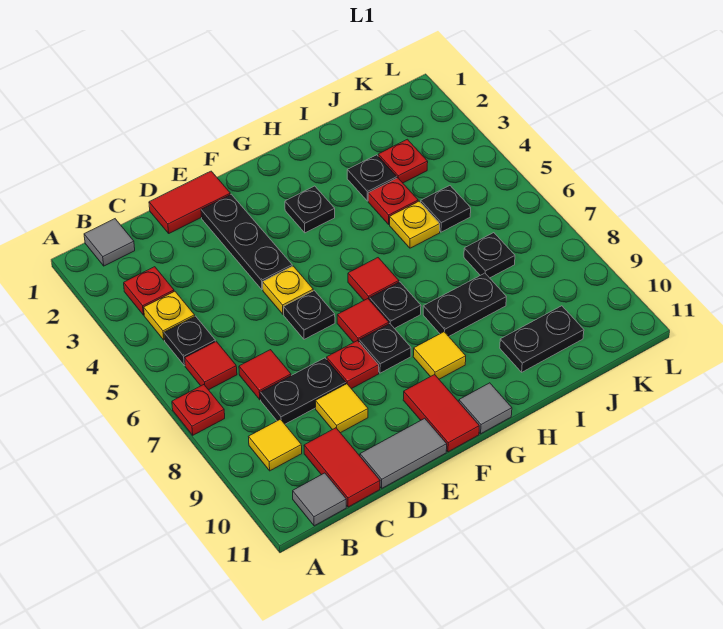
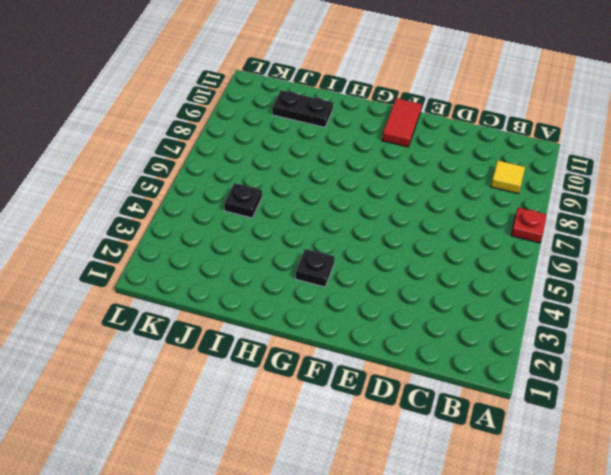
none -> grey tile B1 level 1
none -> red plate B3 level 1
none -> yellow plate B4 level 1
none -> black plate B5 level 1

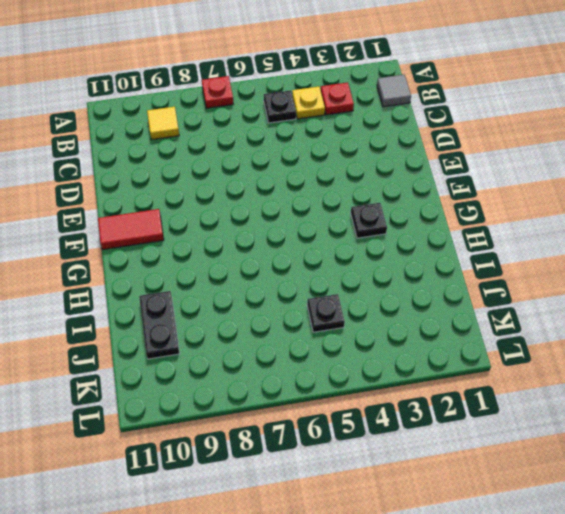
none -> red tile B6 level 1
none -> grey tile B11 level 1
none -> red tile C7 level 1
none -> black plate C8:D8 level 1

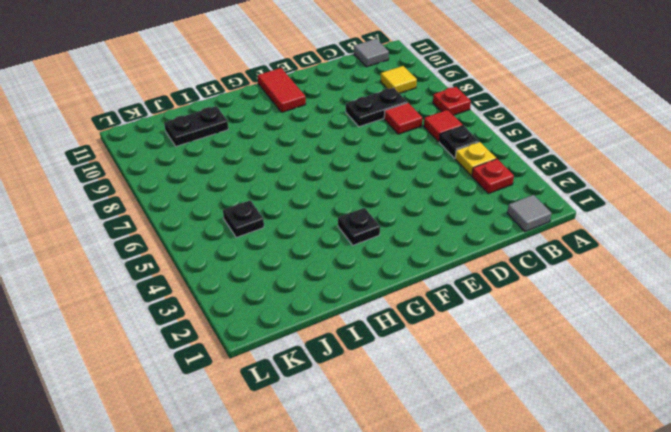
none -> red tile C10:C11 level 1
none -> red tile D1:E1 level 1
none -> yellow tile D9 level 1
none -> grey tile D11:E11 level 1

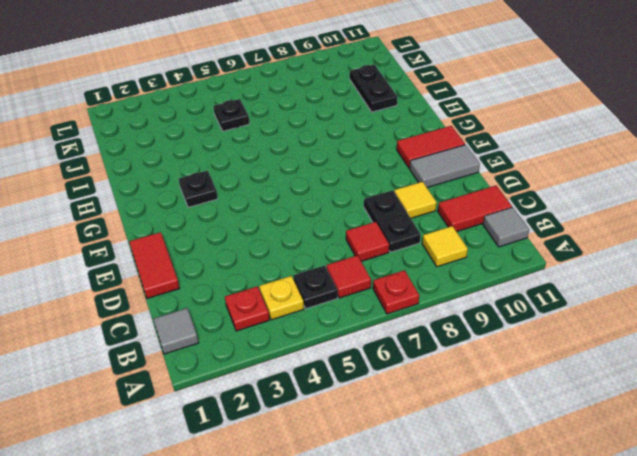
grey tile E10:E11 level 1 -> grey tile D11:E11 level 1
none -> black plate E2:E4 level 1
none -> yellow plate E5 level 1
none -> black plate E6 level 1
none -> red plate E8 level 1

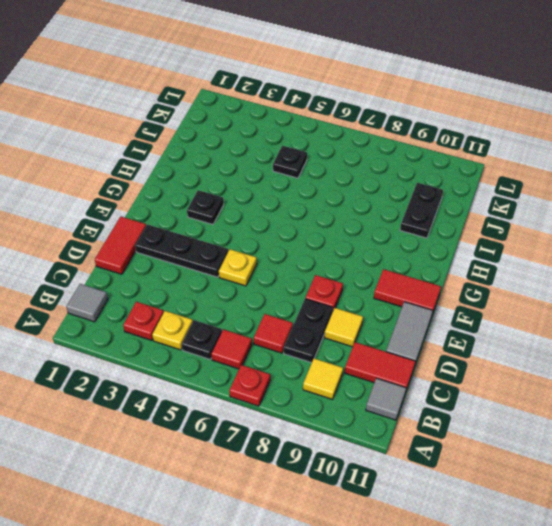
none -> black plate E6 level 1
none -> red tile F7 level 1
none -> black plate F8 level 1
none -> red tile G6 level 1

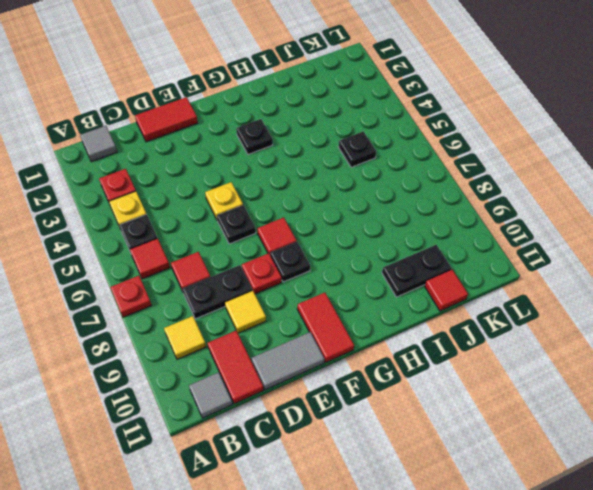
red tile J11 level 1 -> red tile G6 level 1
none -> black plate E2:E4 level 1
none -> black plate G7 level 1
none -> yellow tile G9 level 1
none -> grey tile G11 level 1

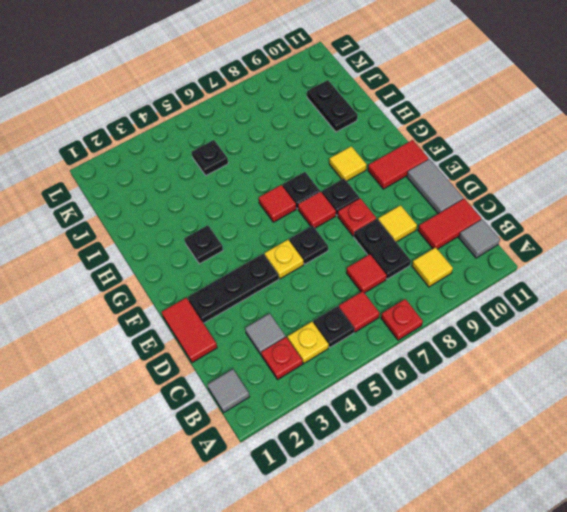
grey tile C3 level 1 -> grey tile G11 level 1
none -> black plate H8:I8 level 1
none -> black plate I3 level 1
none -> red plate I4 level 1
none -> yellow plate I5 level 1

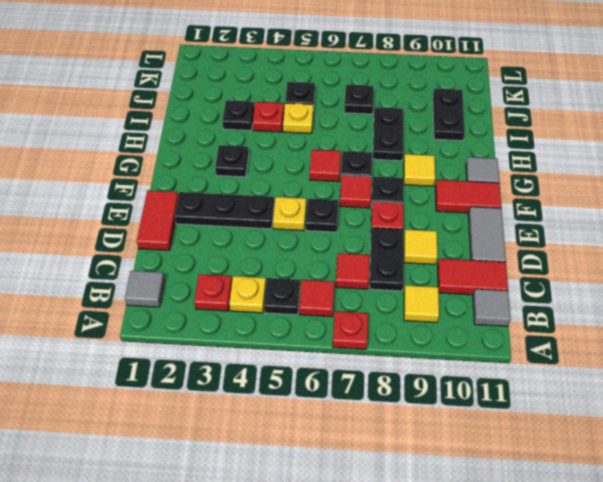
none -> red plate J3 level 1

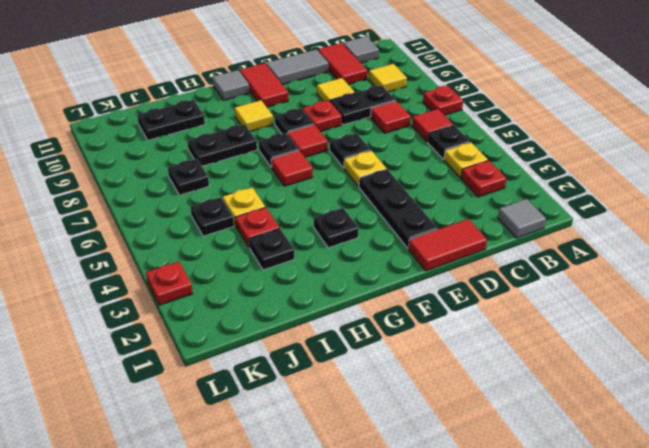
red plate L3 level 1 -> red plate J3 level 1

